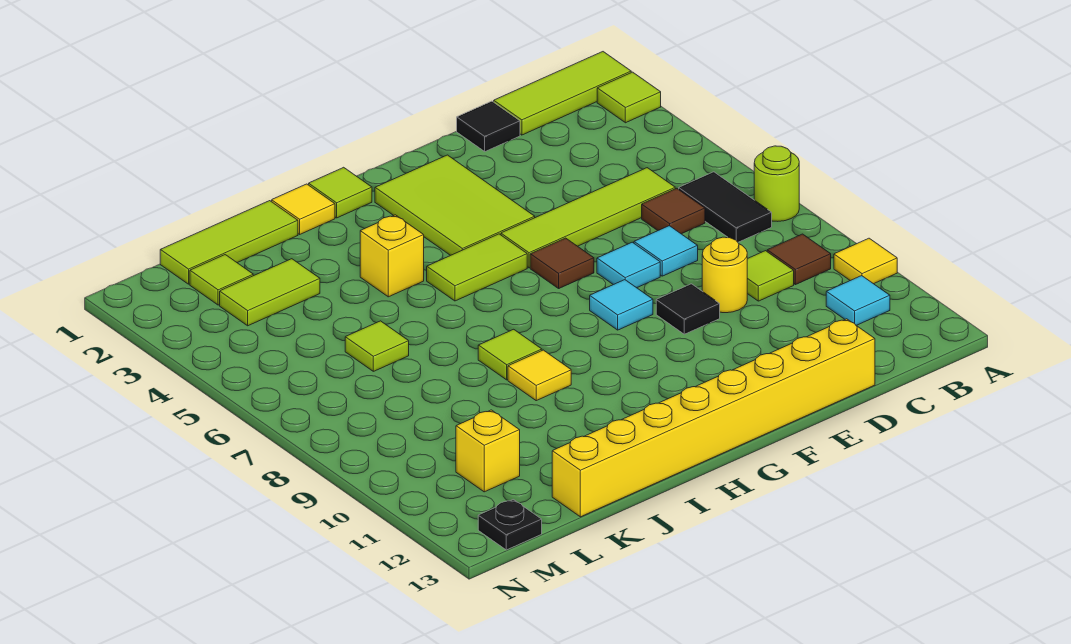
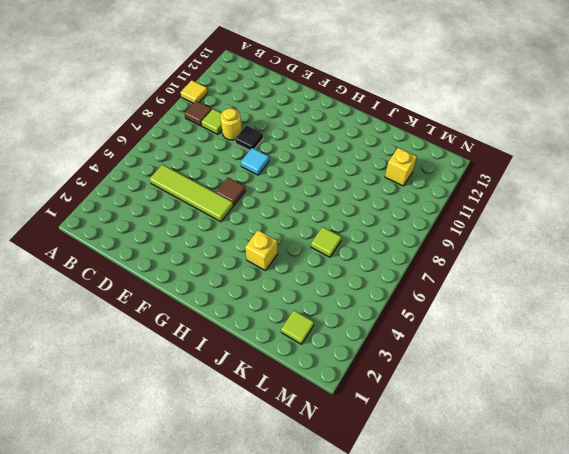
none -> lime tile A1:C1 level 1
none -> lime tile A2 level 1
none -> lime round brick A7 level 1
none -> black tile B6:B7 level 1

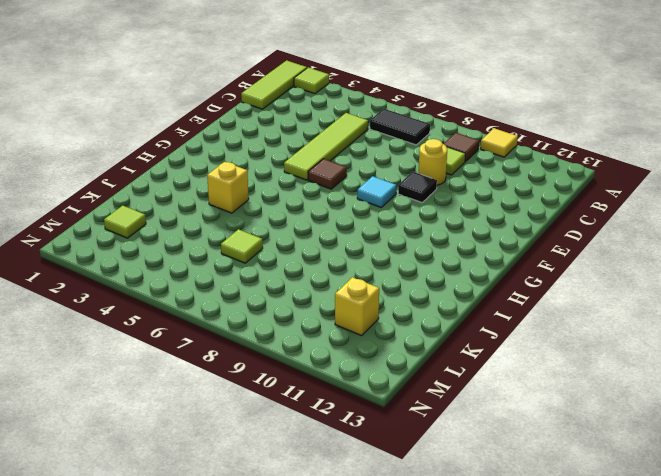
none -> lime round brick A7 level 1
none -> cyan tile B11 level 1
none -> brown tile C6 level 1
none -> black tile D1 level 1

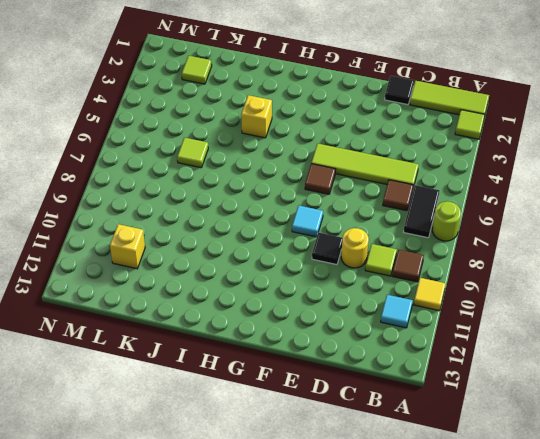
none -> cyan tile D7 level 1
none -> yellow brick D13:K13 level 1
none -> cyan tile E7 level 1
none -> lime tile F2:G4 level 1

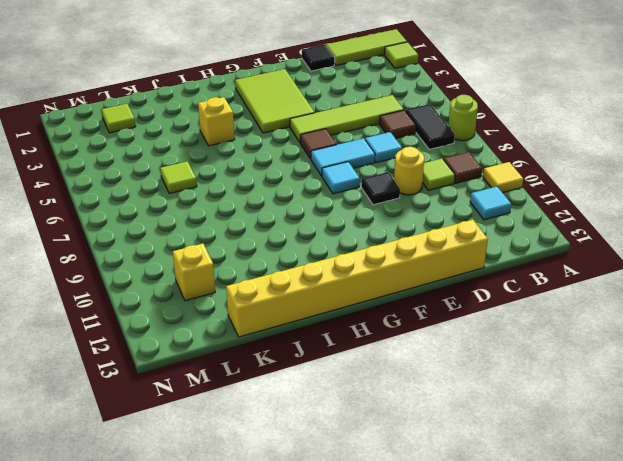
cyan tile E7:F7 level 1 -> cyan tile E7 level 1
none -> lime tile G5:H5 level 1
none -> lime tile H1 level 1
none -> yellow tile I1 level 1
none -> lime tile I8 level 1

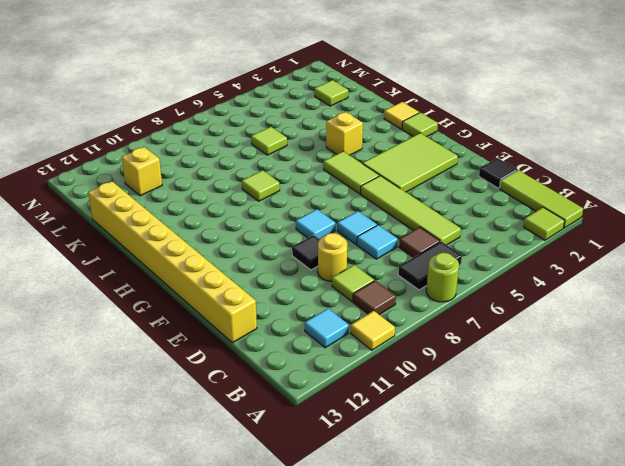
none -> brown tile F6 level 1
none -> yellow tile I9 level 1
none -> lime tile J1:L1 level 1
none -> lime tile K3:L3 level 1

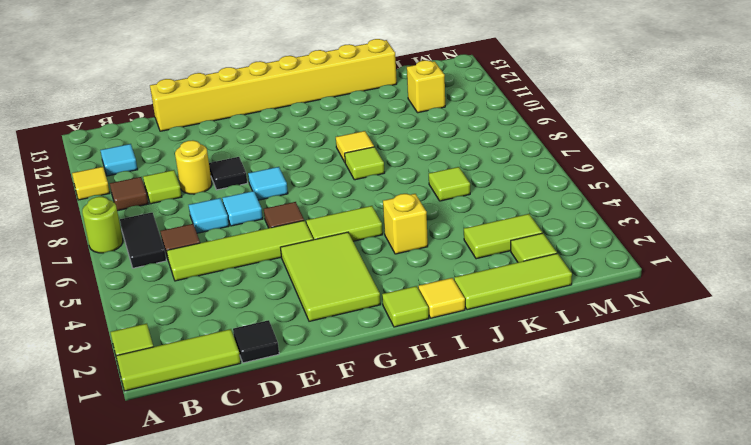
none -> black plate M13 level 1

